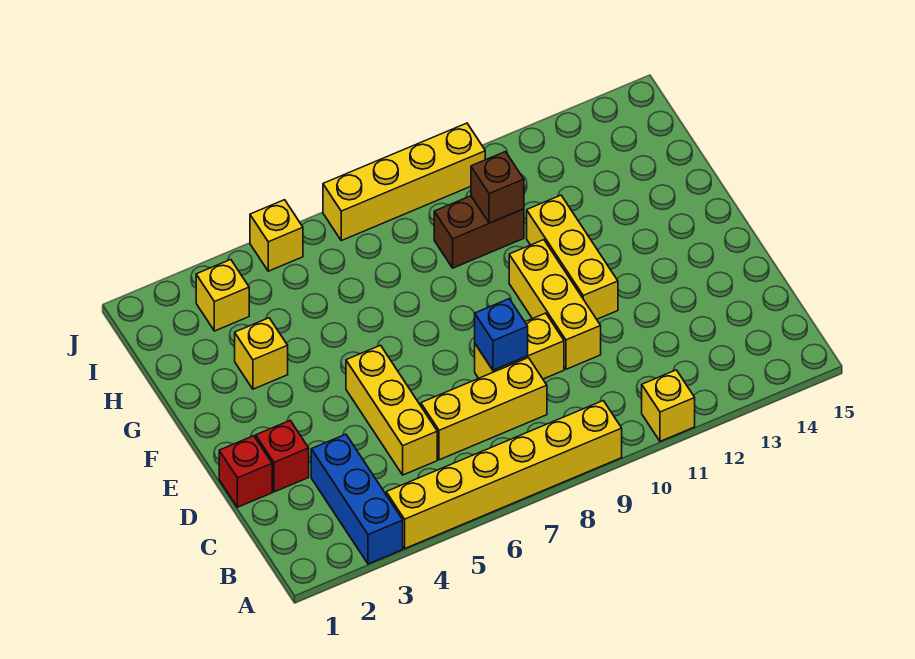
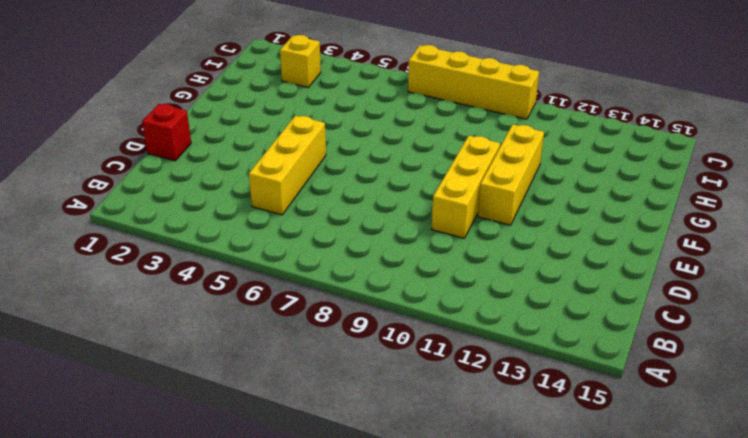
none -> blue brick A3:C3 level 1
none -> yellow brick A4:A9 level 1
none -> yellow brick A11 level 1

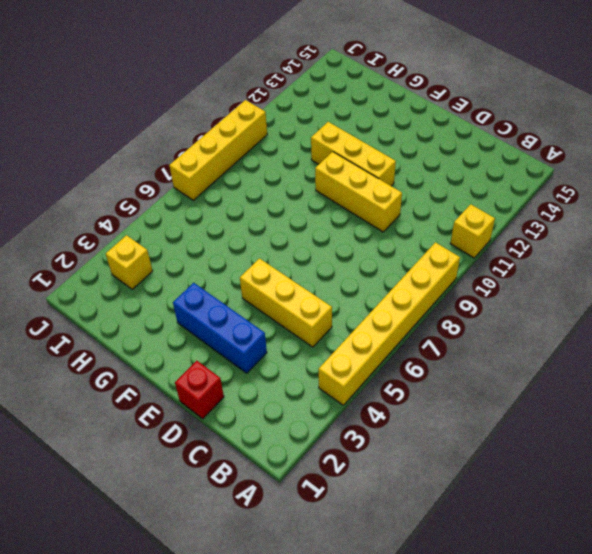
blue brick D3:F3 level 1 -> blue brick A3:C3 level 1
none -> yellow brick C6:C8 level 1
none -> red brick D2 level 1
none -> yellow brick D8:D9 level 1

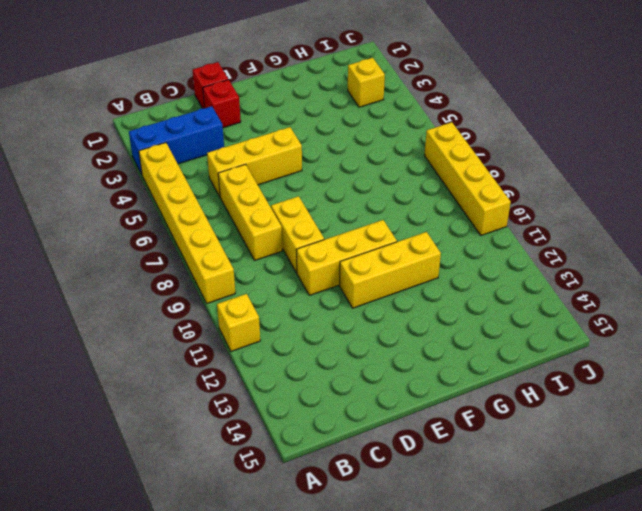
none -> yellow brick G3 level 1
none -> brown brick H9:H10 level 1
none -> yellow brick J5 level 1

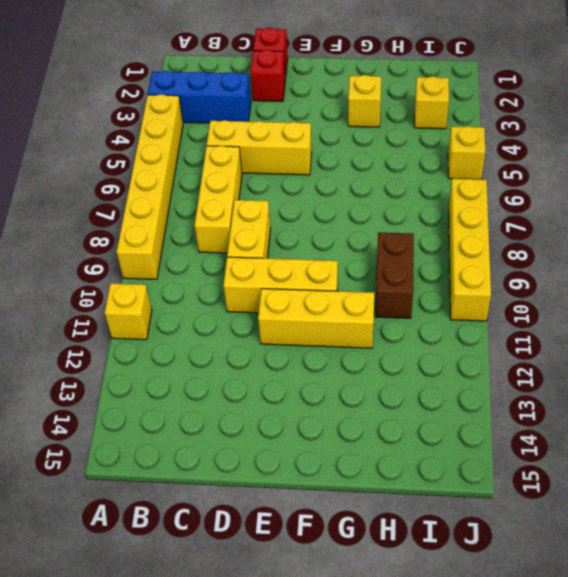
none -> blue brick D8 level 2
none -> brown brick H10 level 2

